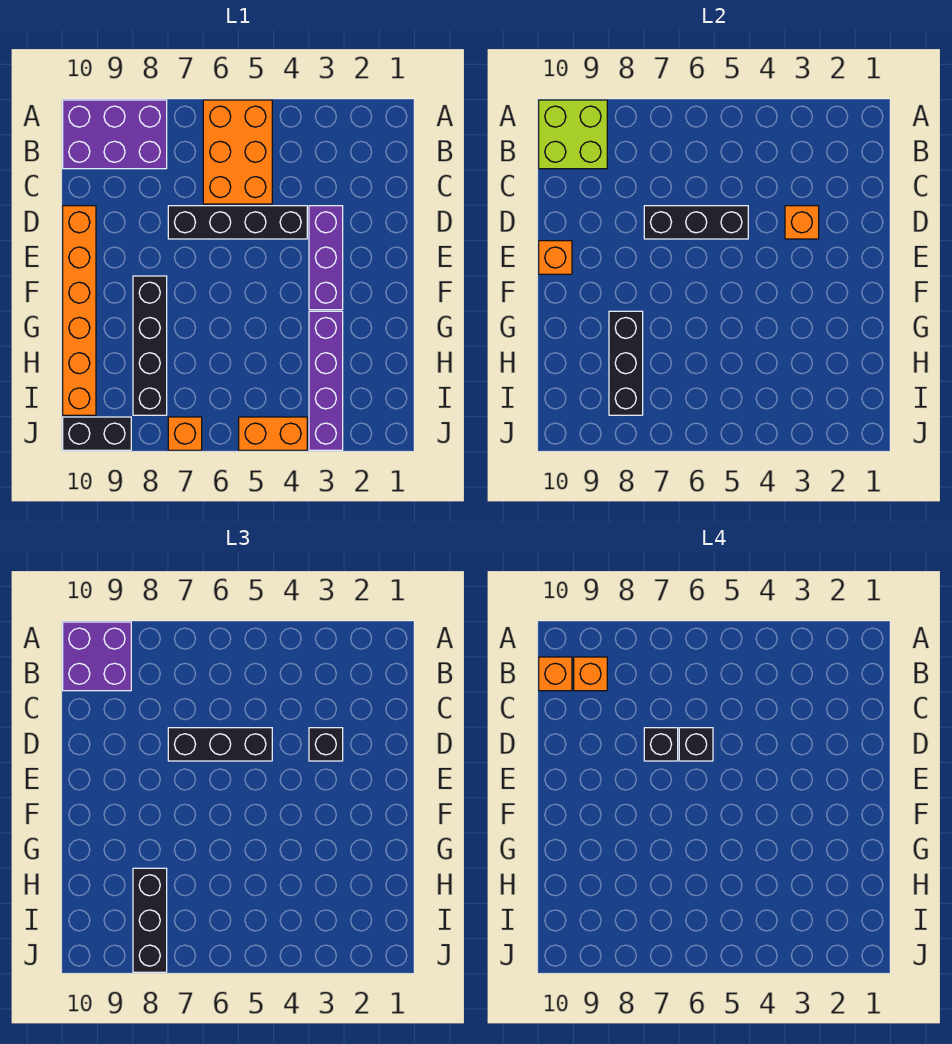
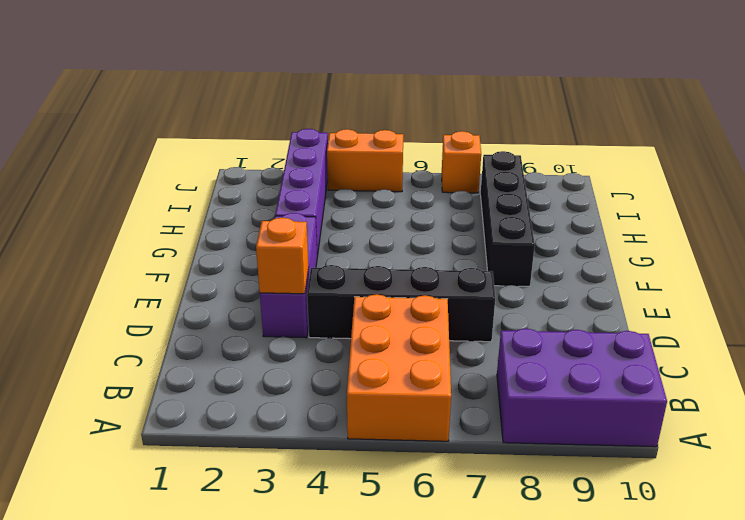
none -> orange brick D10:I10 level 1
none -> black brick J9:J10 level 1
none -> lime brick A9:B10 level 2

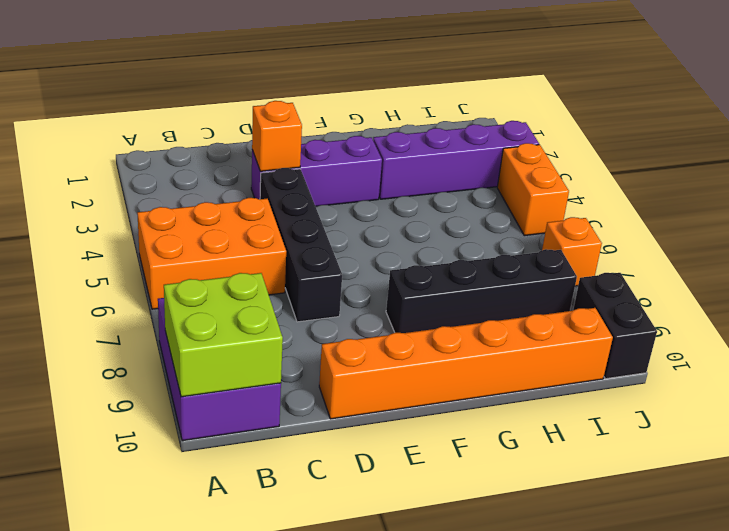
none -> black brick D5:D7 level 2
none -> orange brick E10 level 2
none -> black brick G8:I8 level 2

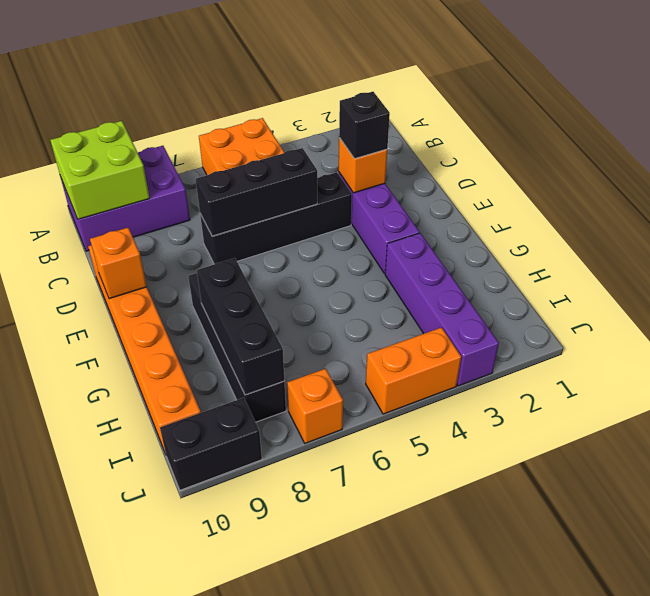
none -> purple brick A9:B10 level 3
none -> black brick D5:D7 level 3
none -> black brick H8:J8 level 3

